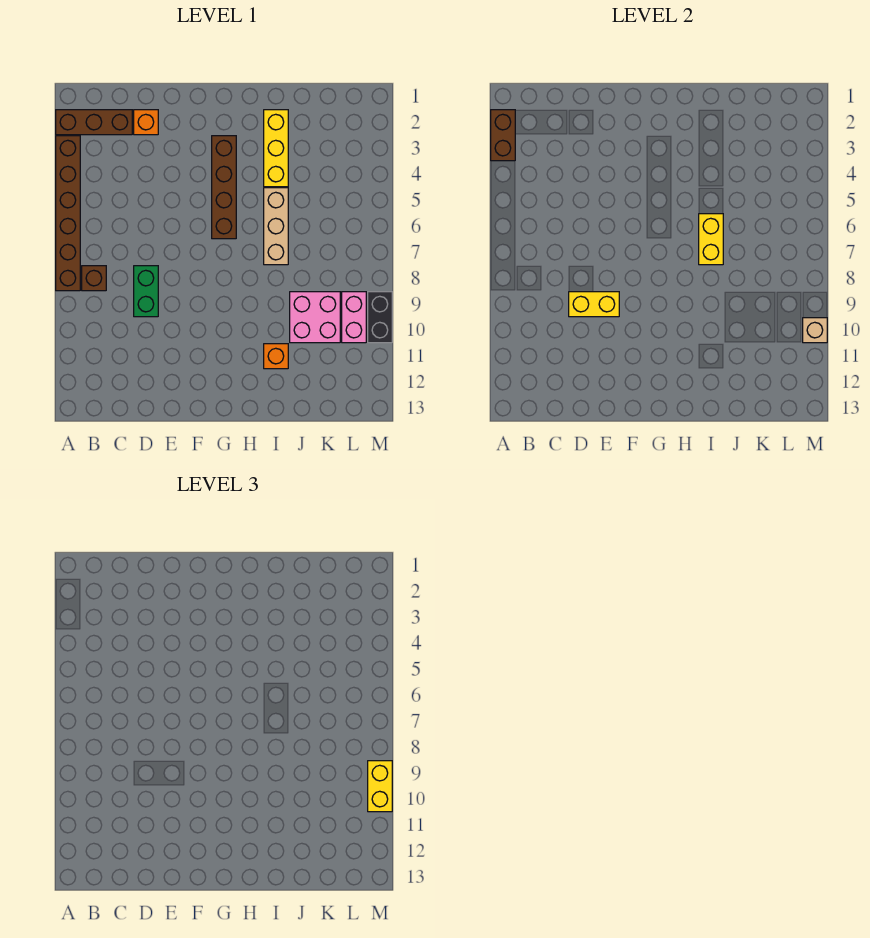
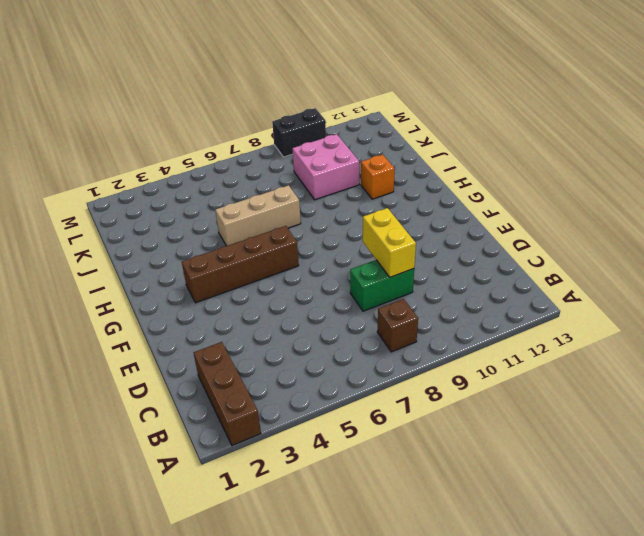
none -> brown brick A3:A8 level 1
none -> orange brick D2 level 1
none -> yellow brick I2:I4 level 1

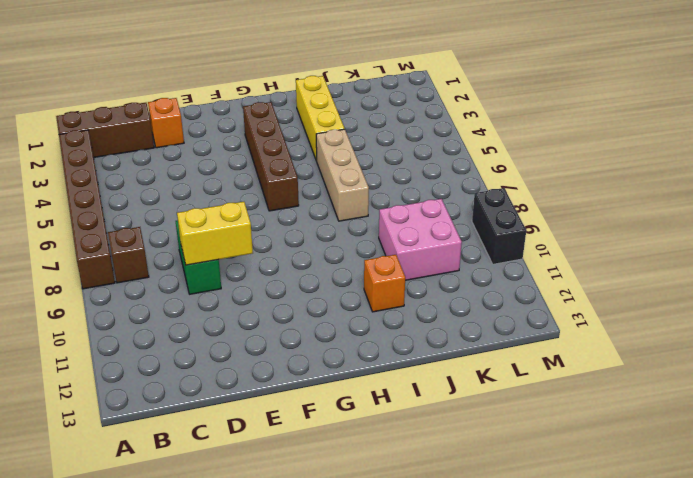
none -> pink brick L9:L10 level 1
none -> brown brick A2:A3 level 2
none -> yellow brick I6:I7 level 2

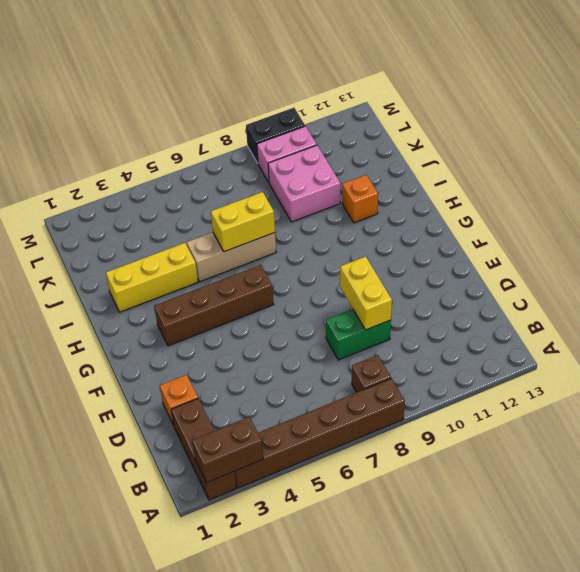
none -> tan brick M10 level 2
none -> yellow brick M9:M10 level 3

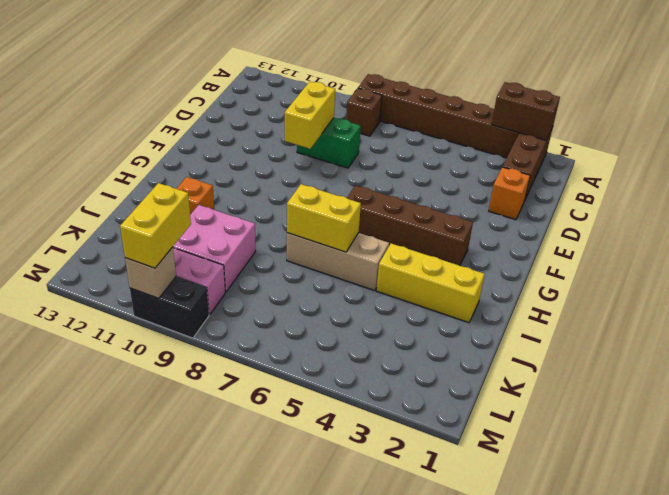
yellow brick L10:M10 level 3 -> yellow brick M9:M10 level 3

